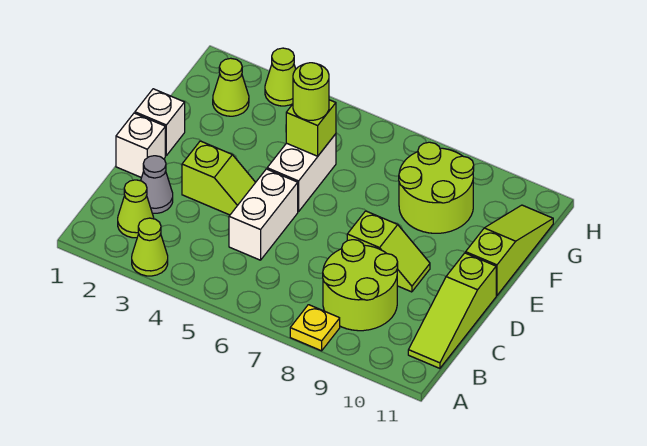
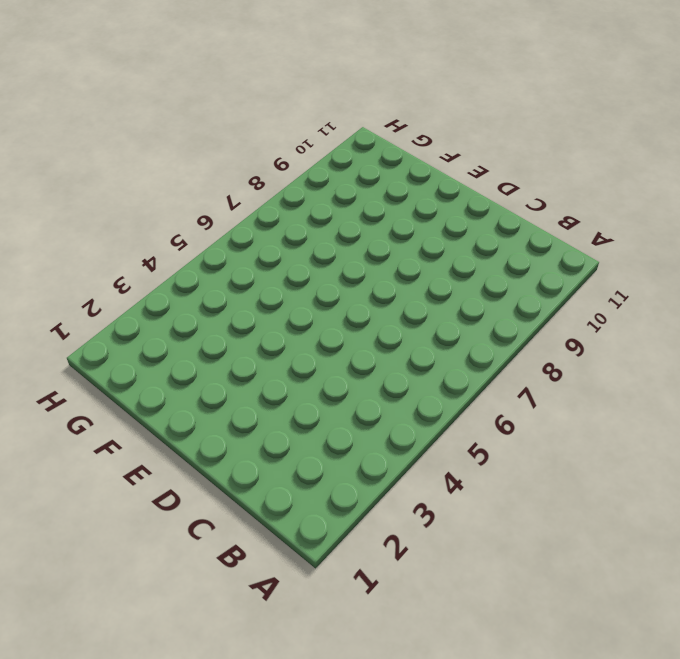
none -> lime cone A3 level 1
none -> yellow plate A8 level 1
none -> lime cone B2 level 1

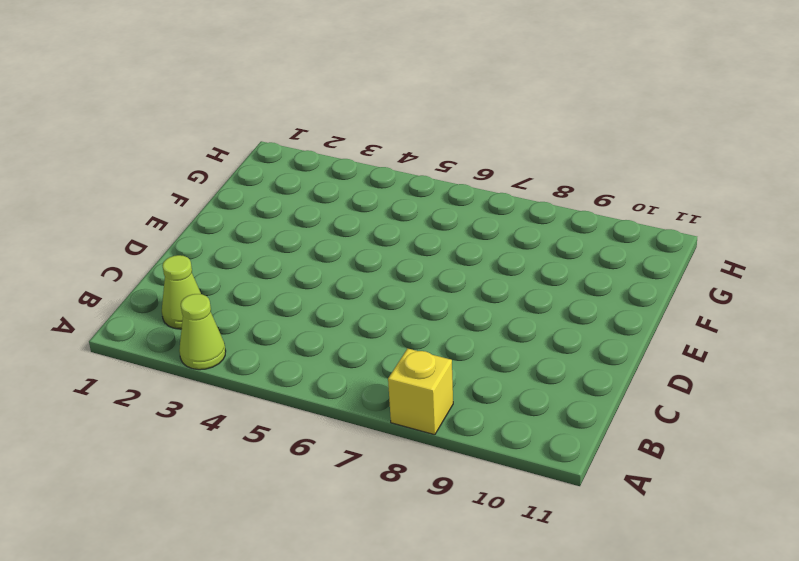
yellow brick A8 level 1 -> yellow plate A8 level 1
none -> lime round brick B8:C9 level 1
none -> lime slope B11:D11 level 1 top D
none -> grey cone C2 level 1

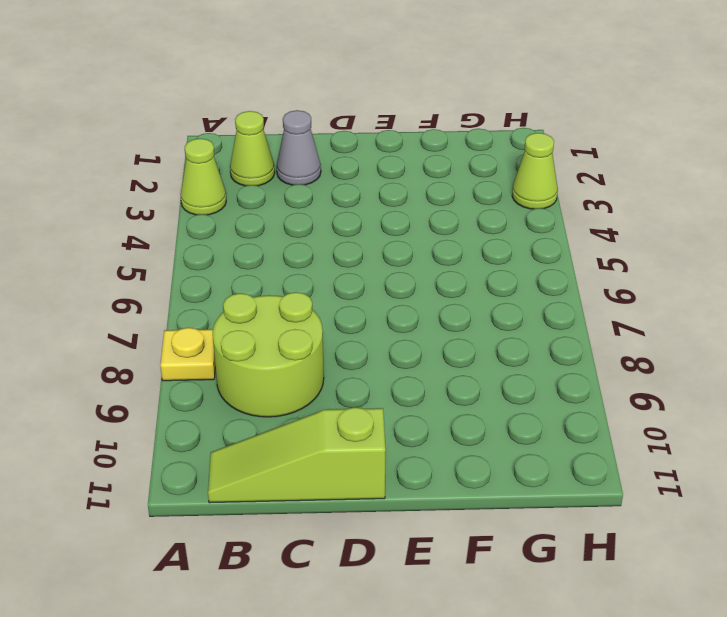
none -> white brick C5:D5 level 1
none -> white brick D1 level 1
none -> lime slope D3:D4 level 1 top 3

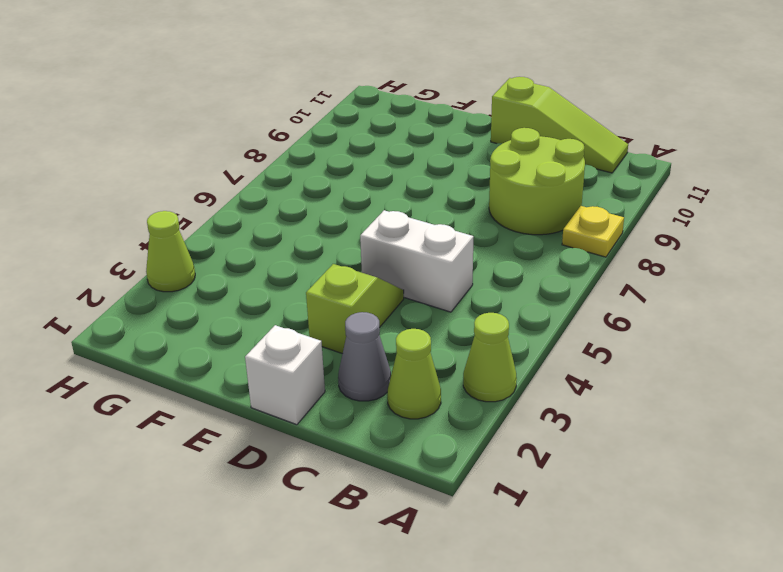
none -> lime slope D8:D9 level 1 top 8
none -> white brick E1 level 1
none -> white brick E5:F5 level 1

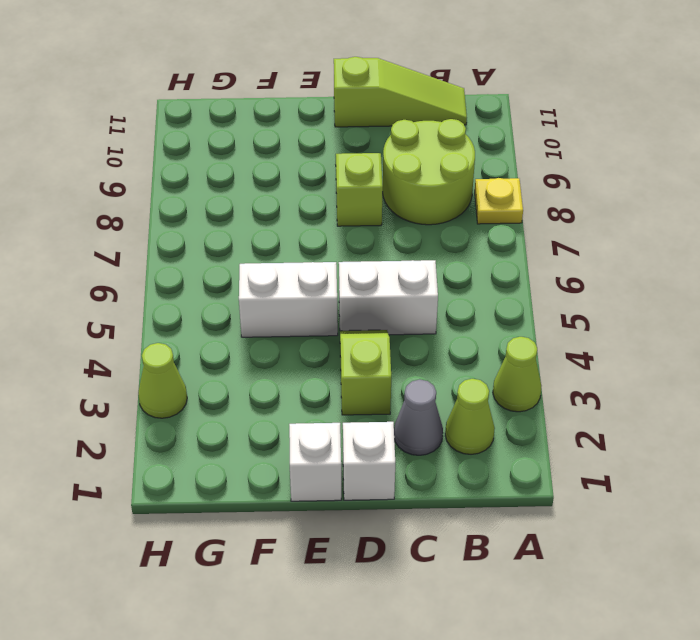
none -> lime slope E11:G11 level 1 top E
none -> lime round brick F8:G9 level 1
none -> lime cone G2 level 1

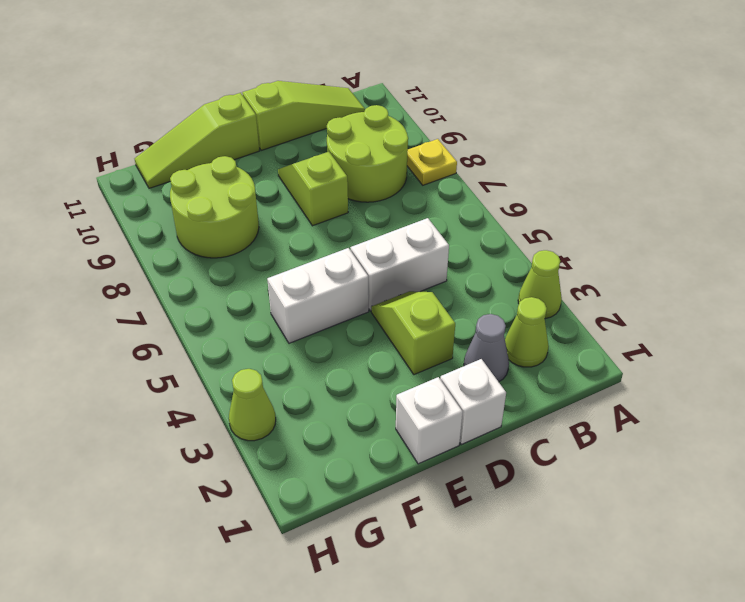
none -> lime cone G2 level 1
none -> lime brick F5 level 2
none -> lime round brick F5 level 3

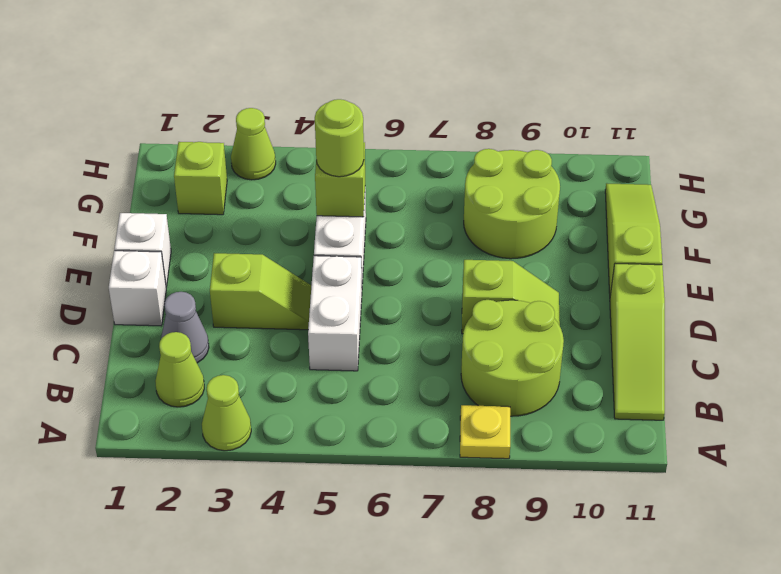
lime brick G2 level 1 -> lime cone G2 level 1

